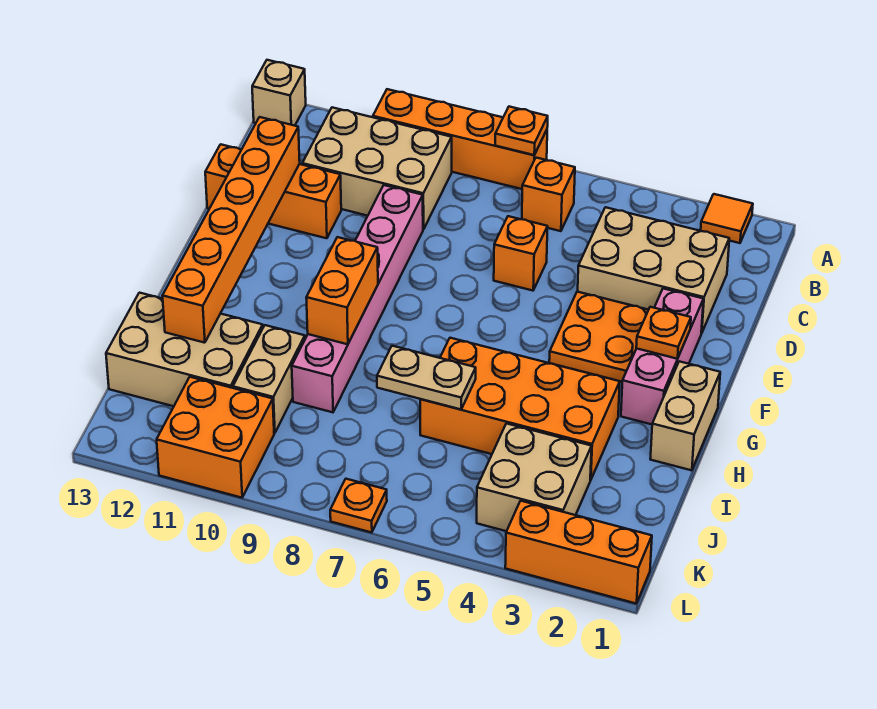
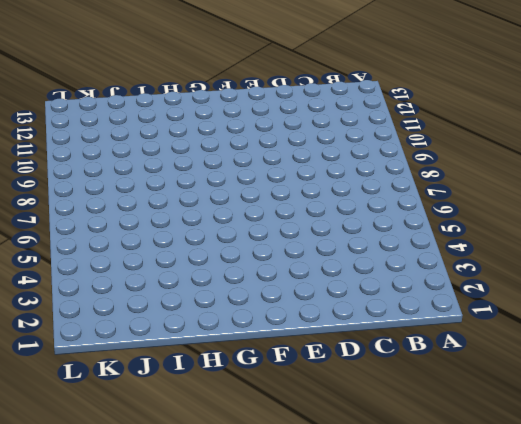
none -> orange tile A2 level 1
none -> orange brick A7:A10 level 1
none -> tan brick A13 level 1

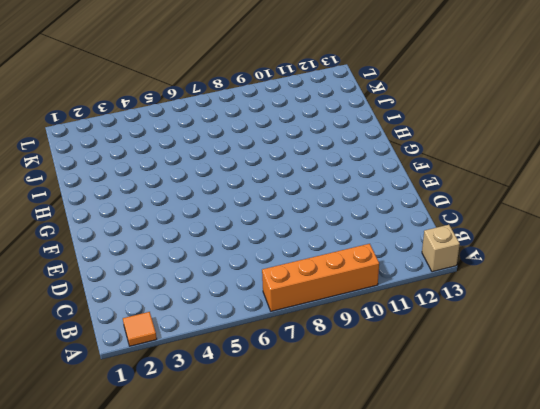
none -> orange brick B6 level 1
none -> tan brick B9:C11 level 1
none -> tan brick C2:D4 level 1

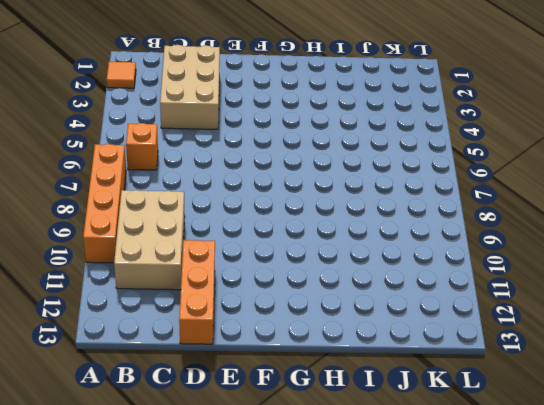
none -> tan brick A13 level 1
none -> orange brick D6 level 1
none -> pink brick D9:I9 level 1

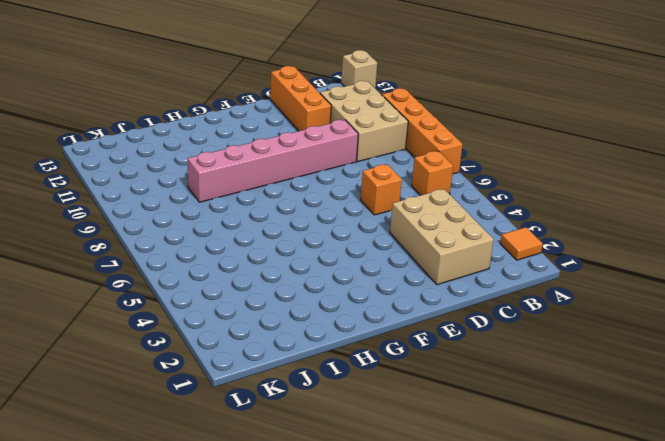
none -> pink brick E2:G2 level 1
none -> orange plate E3:F4 level 1
none -> tan brick G1:H1 level 1

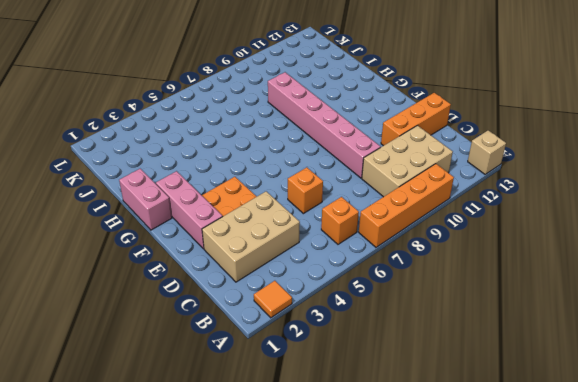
pink brick G1:H1 level 1 -> tan brick G1:H1 level 1
none -> orange brick H3:I6 level 1
none -> tan brick I10:J10 level 1
none -> tan brick I11:J13 level 1

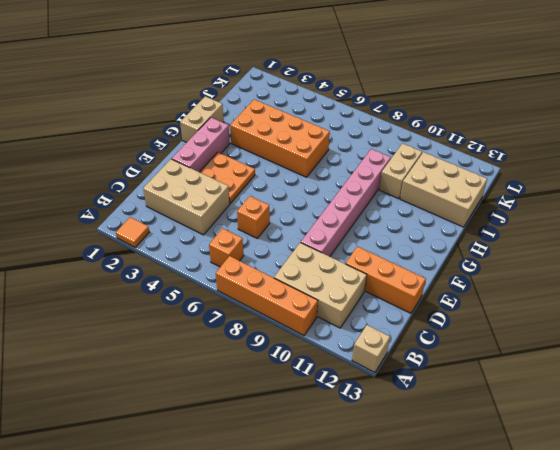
none -> tan brick J3:K4 level 1
none -> orange brick K10:L11 level 1
none -> orange brick L1:L3 level 1

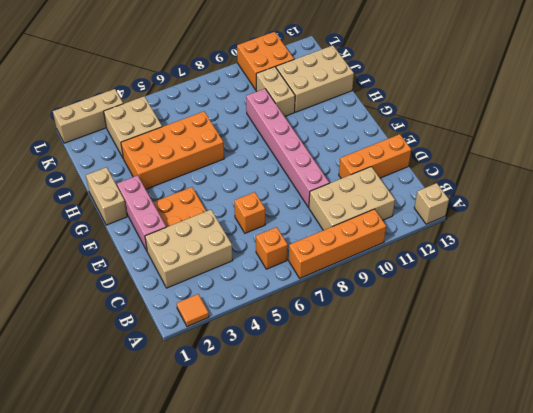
tan brick L1:L3 level 1 -> orange brick L1:L3 level 1
none -> orange plate L7 level 1
none -> orange plate A7 level 2
none -> orange brick D12:I12 level 2

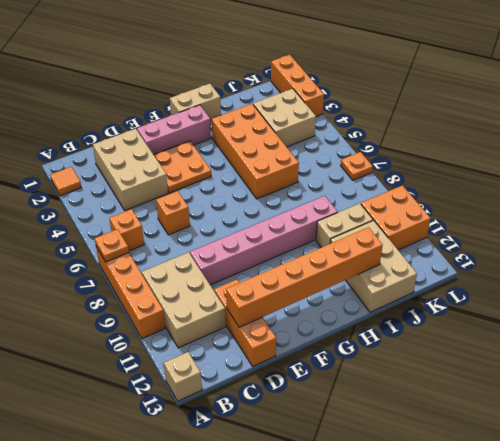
none -> orange plate F2 level 2
none -> orange brick G9:H9 level 2
none -> tan plate I6:I7 level 2

